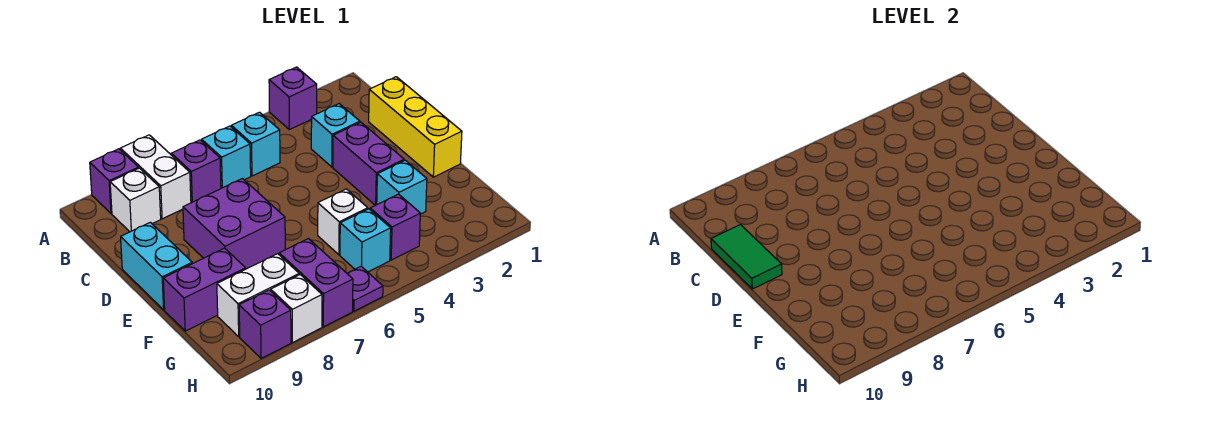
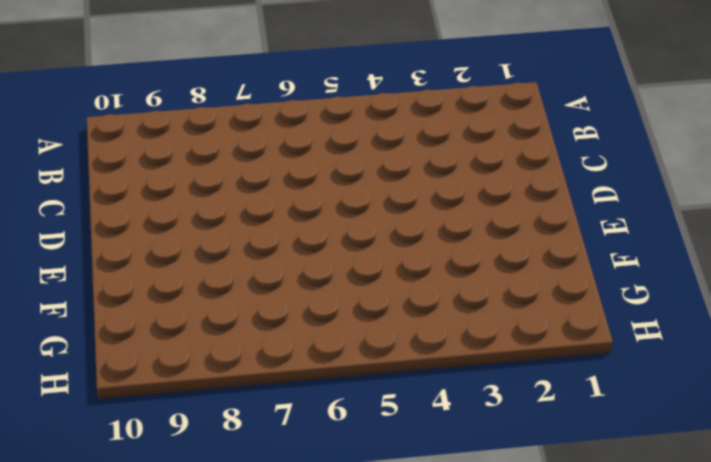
none -> purple brick A3 level 1
none -> white brick A8:B8 level 1
none -> purple brick A9 level 1

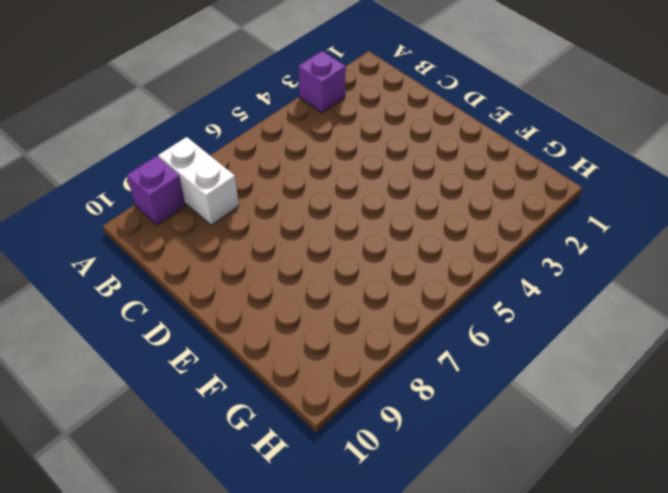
none -> cyan brick B5 level 1
none -> cyan brick B6 level 1
none -> purple brick B7 level 1

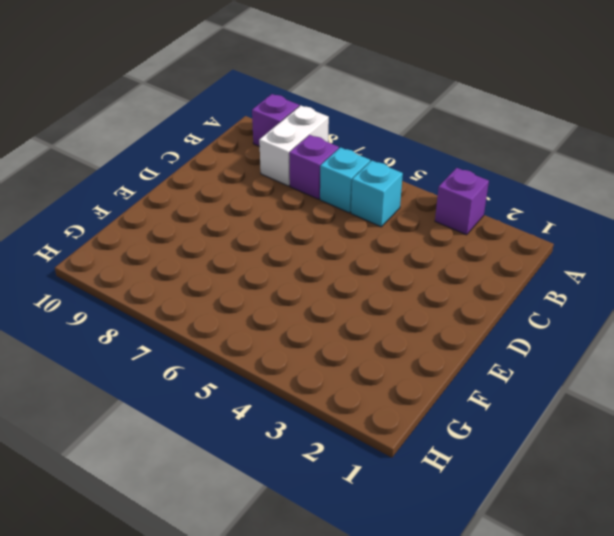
none -> white brick B9 level 1
none -> yellow brick C1:E1 level 1
none -> cyan brick C3 level 1

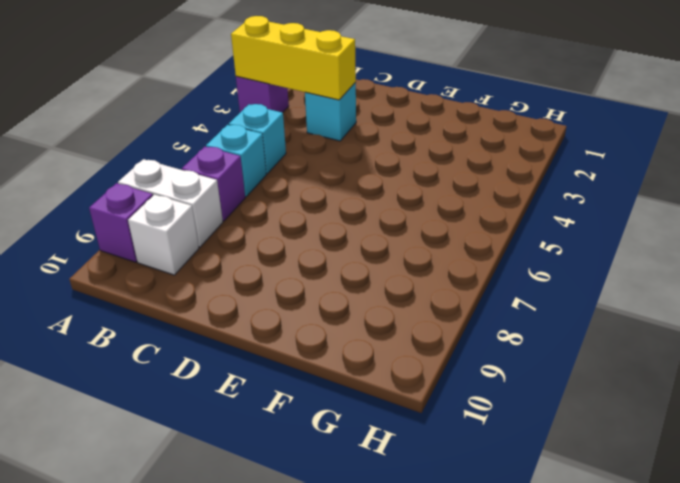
yellow brick A3:C3 level 2 -> yellow brick C1:E1 level 1
none -> purple brick D3:E3 level 1
none -> purple brick D7:E8 level 1
none -> cyan brick D10:E10 level 1

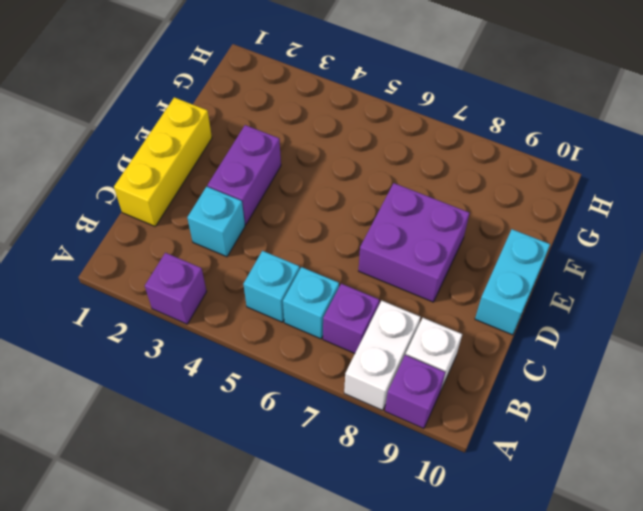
none -> cyan brick F3 level 1
none -> white brick F5 level 1
none -> purple brick F9:F10 level 1

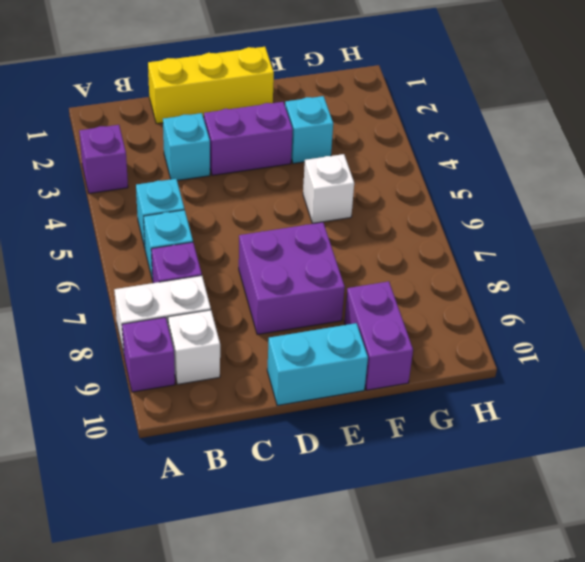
none -> purple brick G4 level 1
none -> cyan brick G5 level 1
none -> purple brick G7:H7 level 1

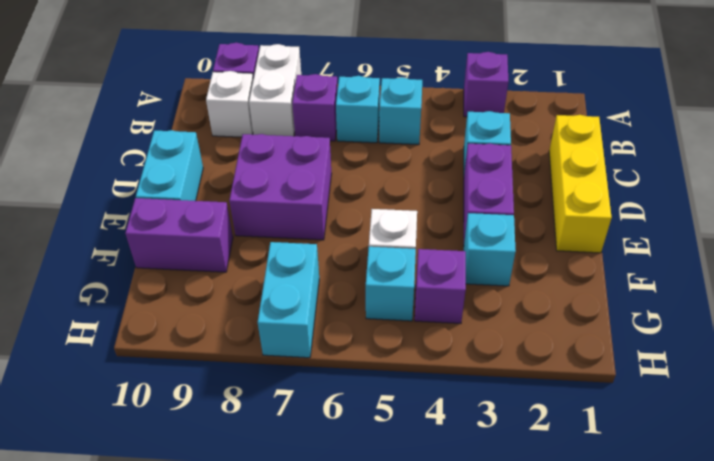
cyan brick G7:H7 level 1 -> purple brick G7:H7 level 1
none -> white brick G8:G9 level 1
none -> purple plate H6 level 1
none -> white brick H8 level 1

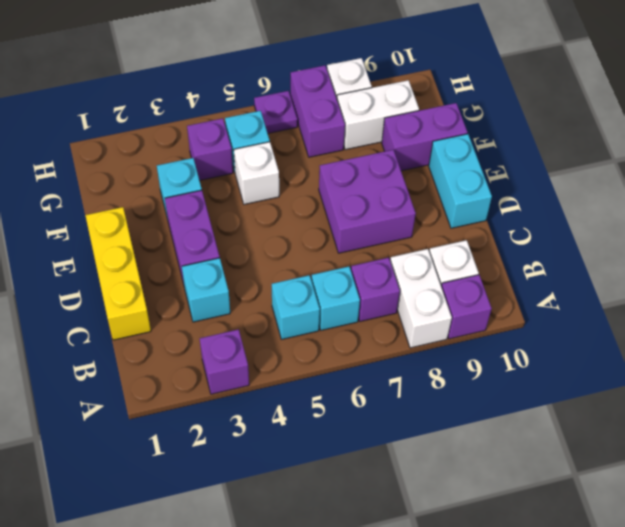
none -> purple brick H9 level 1
none -> green tile C10:D10 level 2

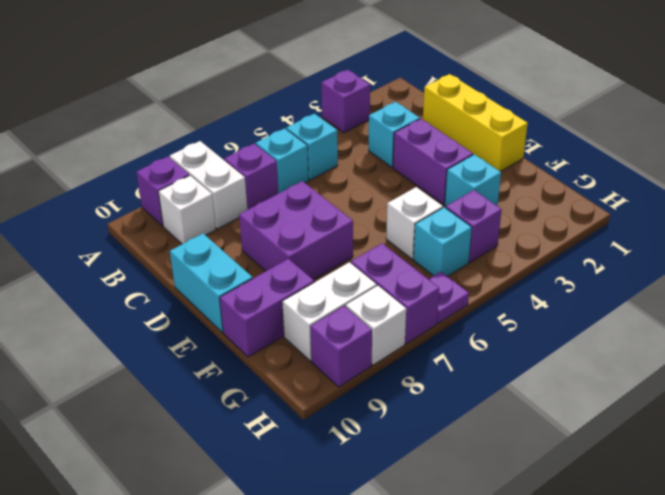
none -> green tile C10:D10 level 2

